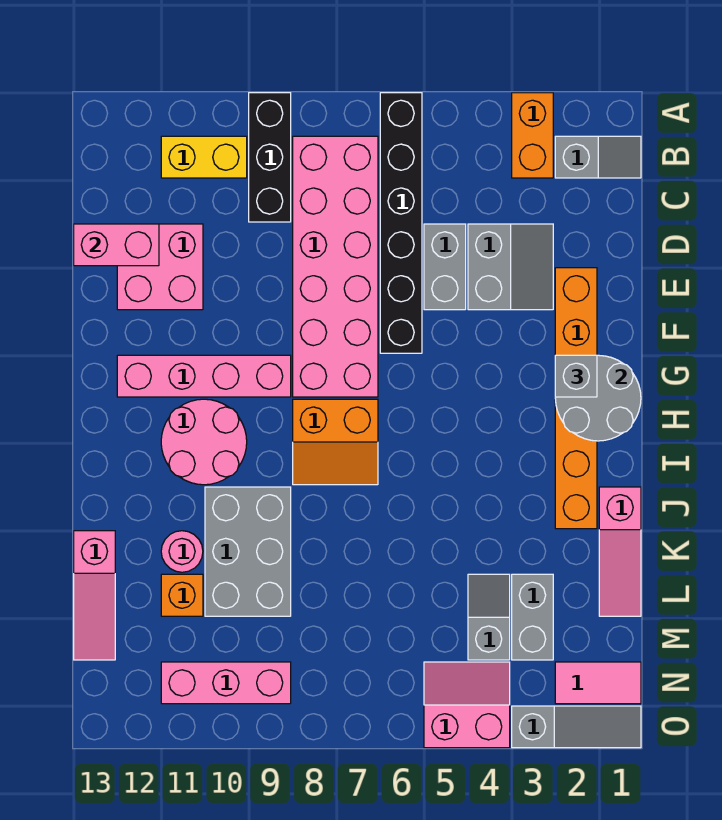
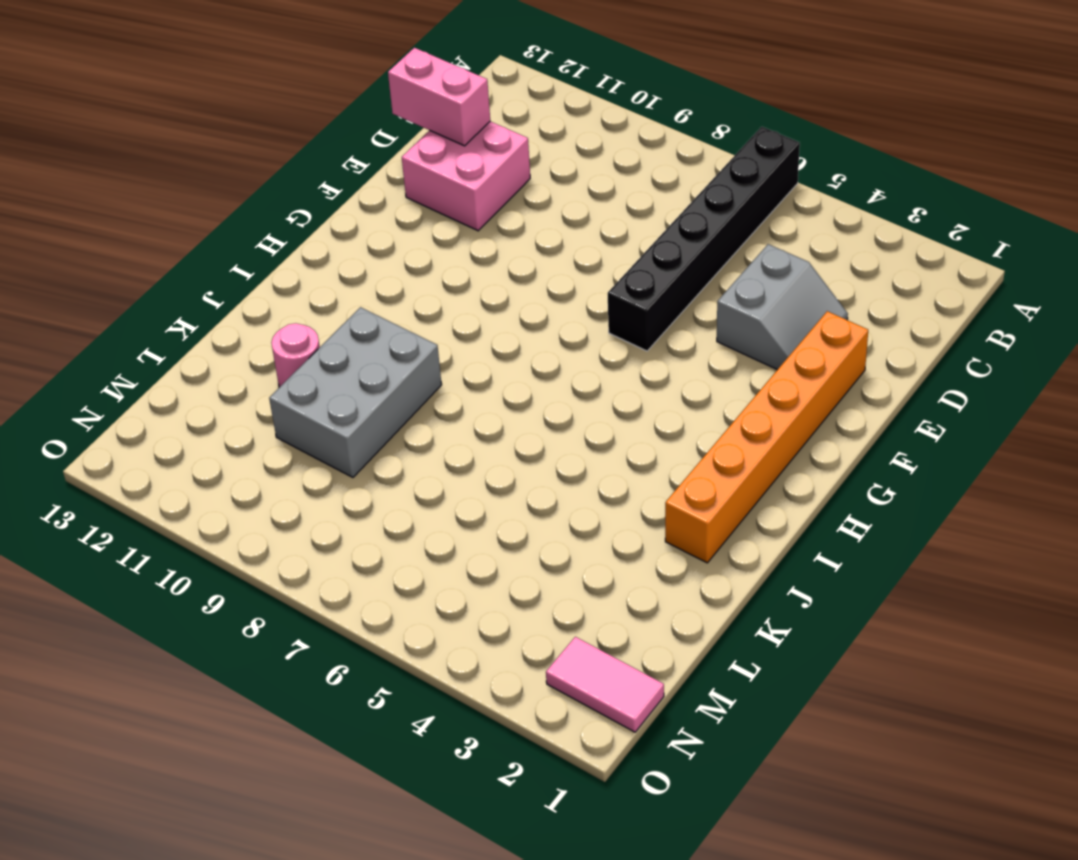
none -> orange brick A3:B3 level 1
none -> black brick A9:C9 level 1
none -> grey slope B1:B2 level 1 top 2

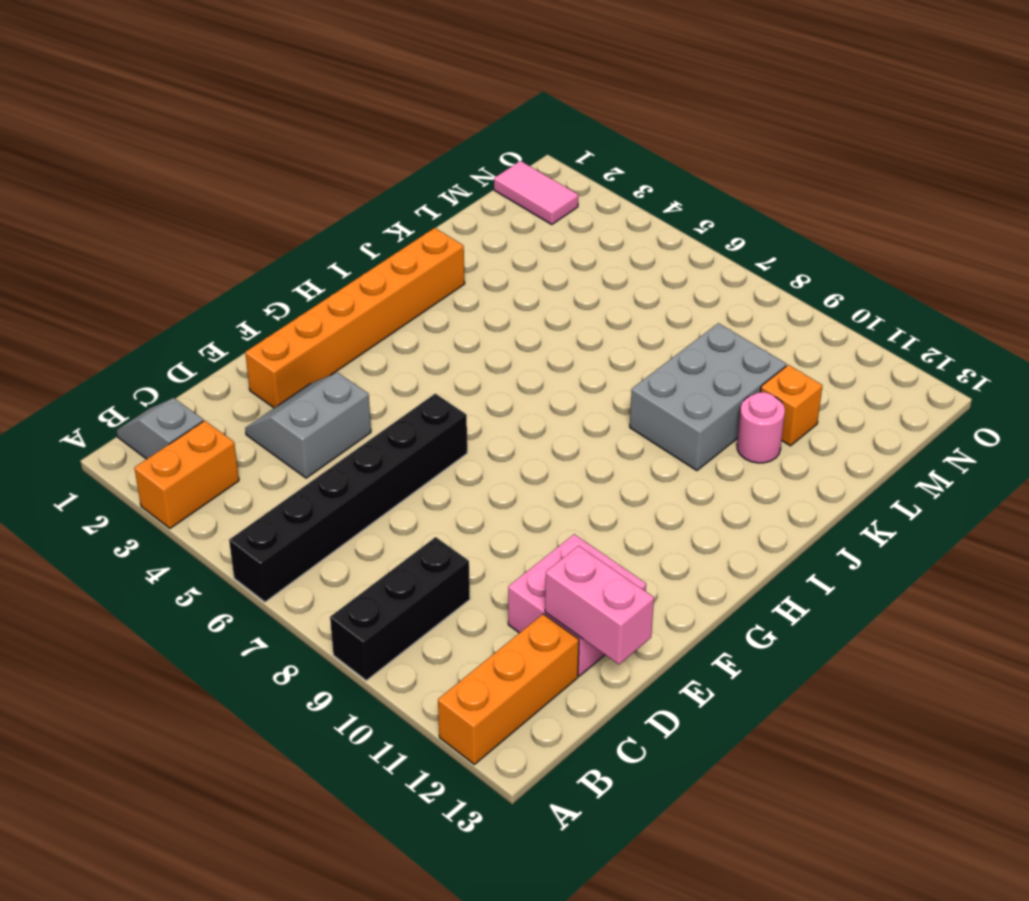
orange brick A12:C12 level 1 -> none
none -> pink brick B7:G8 level 1
none -> yellow brick B10:B11 level 1
none -> grey brick D5:E5 level 1

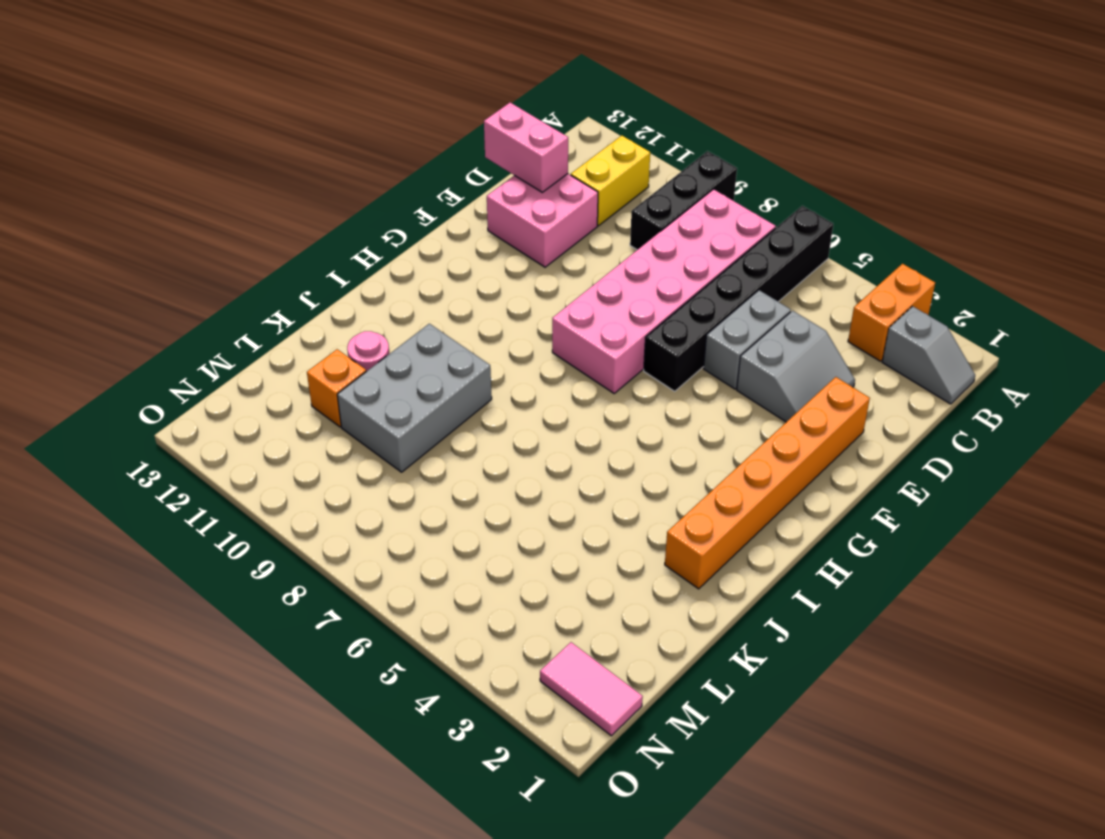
yellow brick B11:C11 level 1 -> yellow brick B10:B11 level 1
none -> pink brick G9:G12 level 1
none -> orange slope H7:I8 level 1 top H
none -> pink round brick H10:I11 level 1

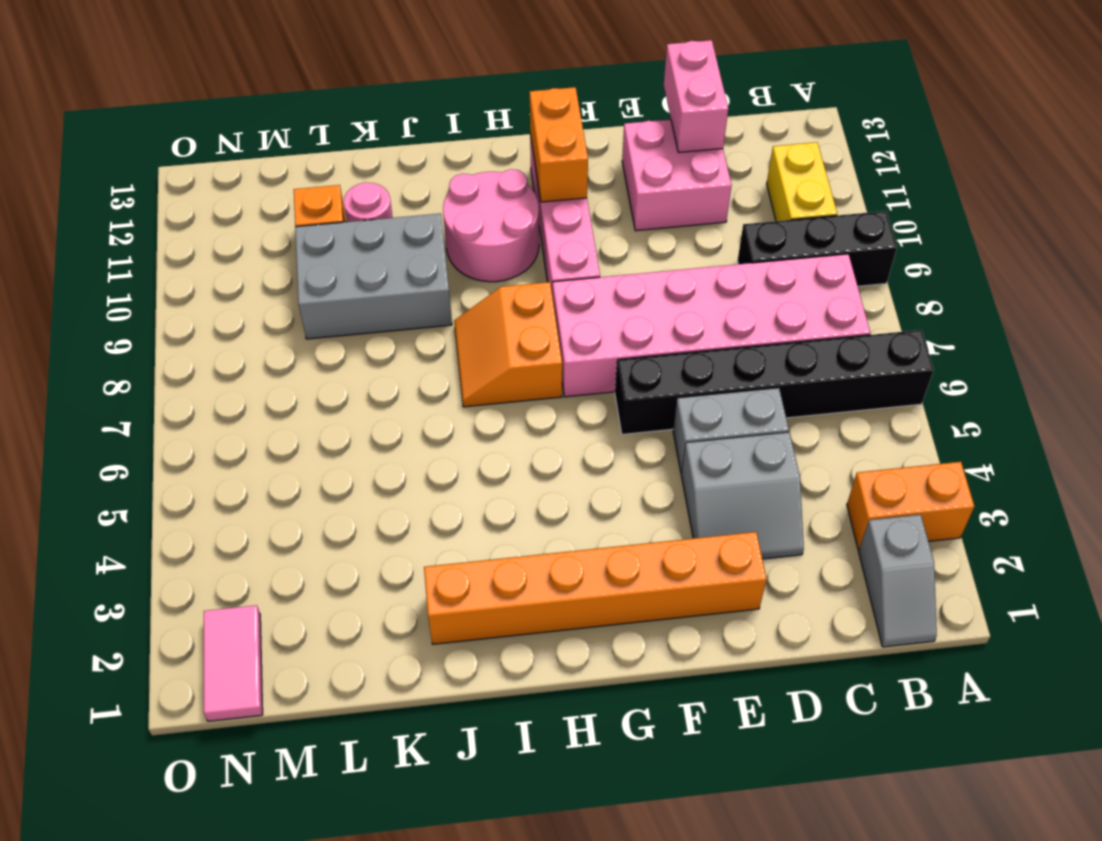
orange brick G11:G12 level 2 -> none
none -> pink slope J1:L1 level 1 top J
none -> pink slope K13:M13 level 1 top K
none -> grey brick L3:M3 level 1

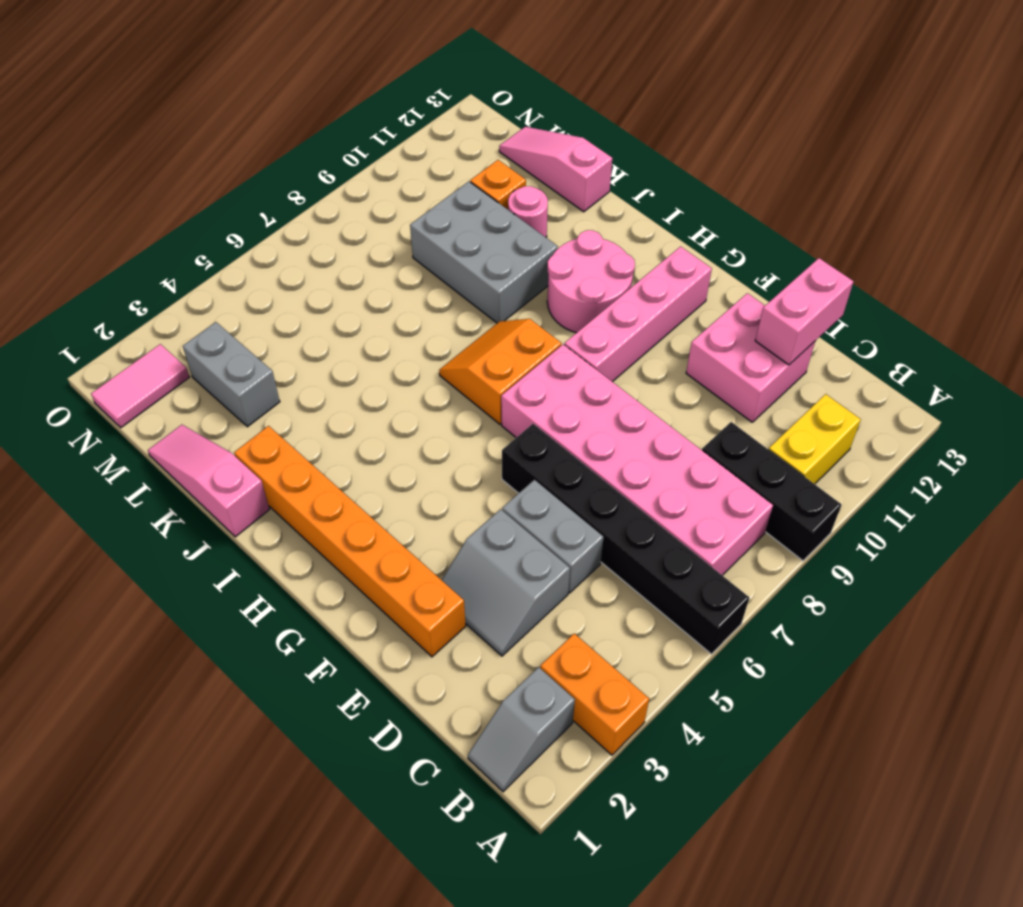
none -> grey slope L4:M4 level 1 top M
none -> pink slope N4:O5 level 1 top O
none -> pink brick N9:N11 level 1

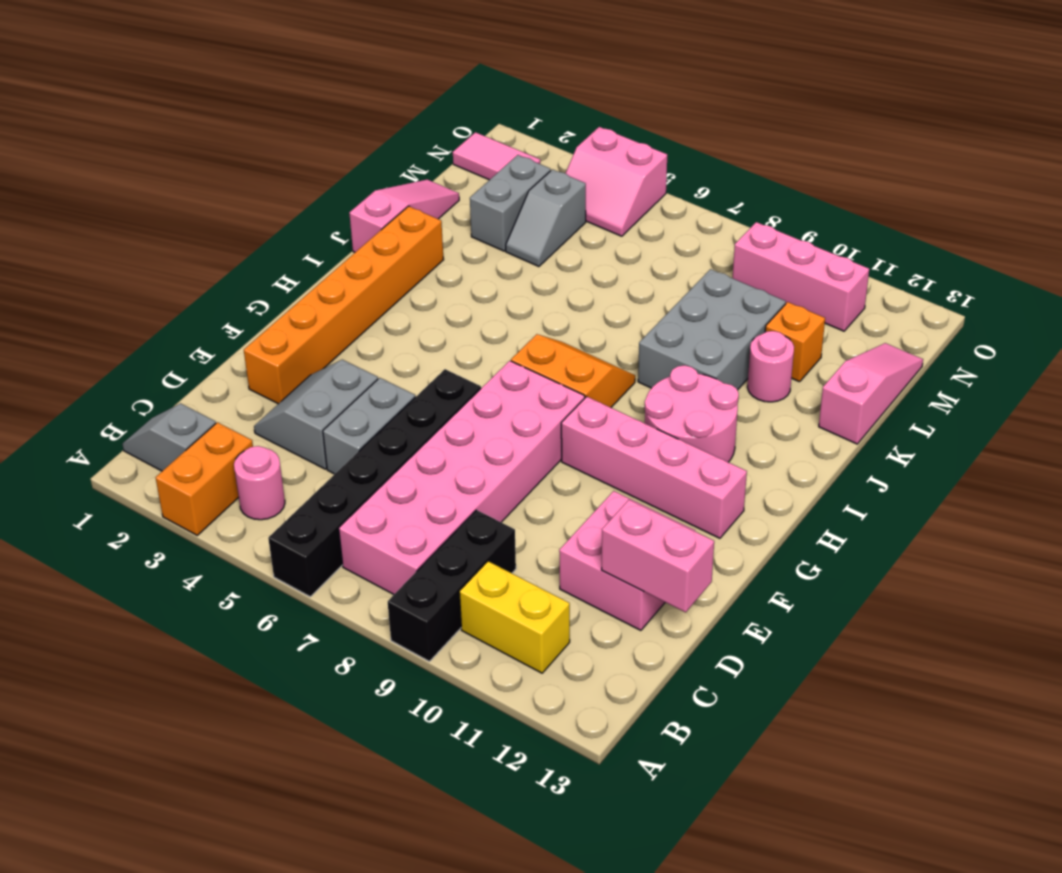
pink round brick B4 level 1 -> none
none -> grey slope O1:O3 level 1 top 3
none -> grey round brick G1:H2 level 2
none -> grey brick G2 level 3

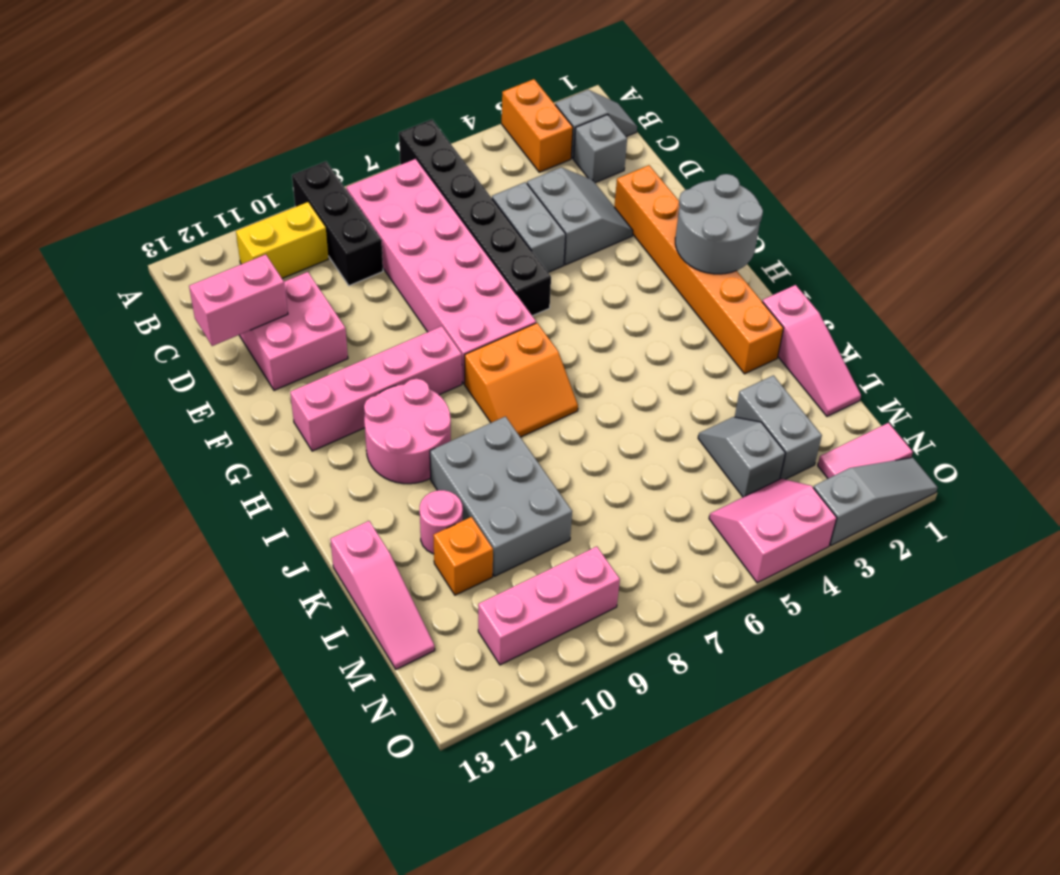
grey brick C2 level 1 -> grey brick G2 level 3

